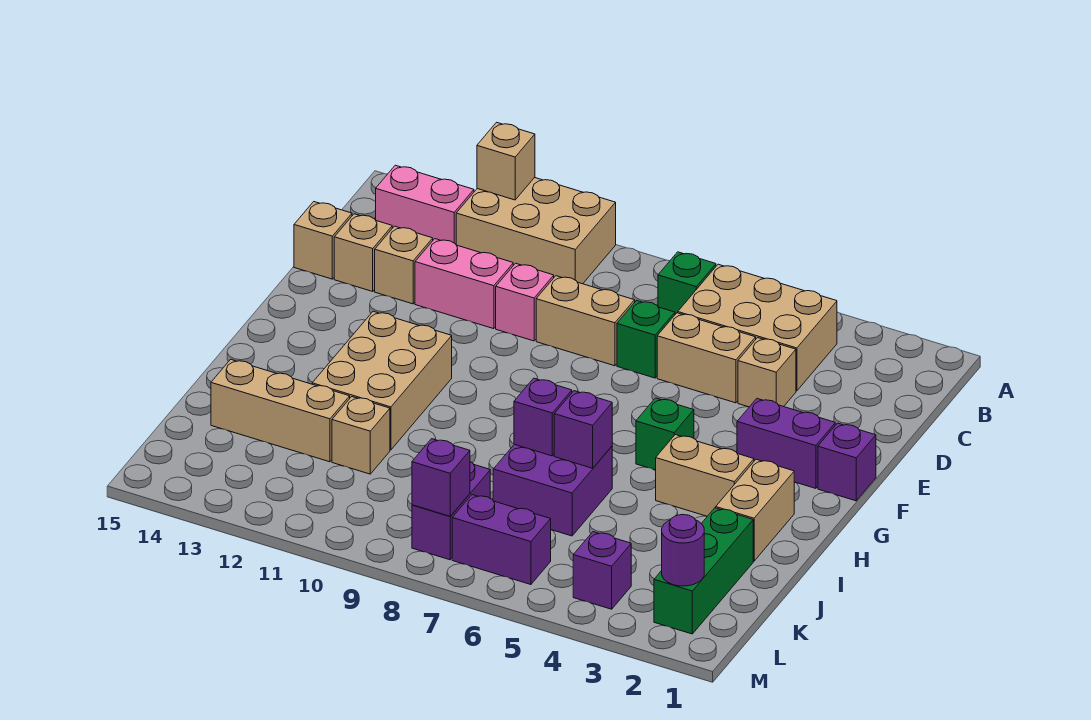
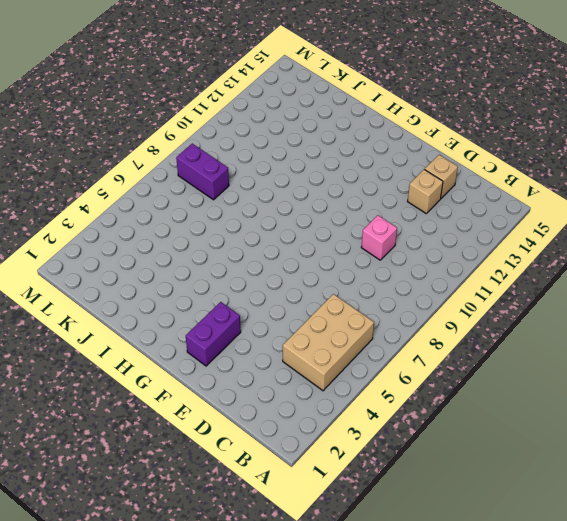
none -> tan brick A10:B12 level 1
none -> green brick B7 level 1
none -> pink brick B13:B14 level 1
none -> tan brick D4 level 1

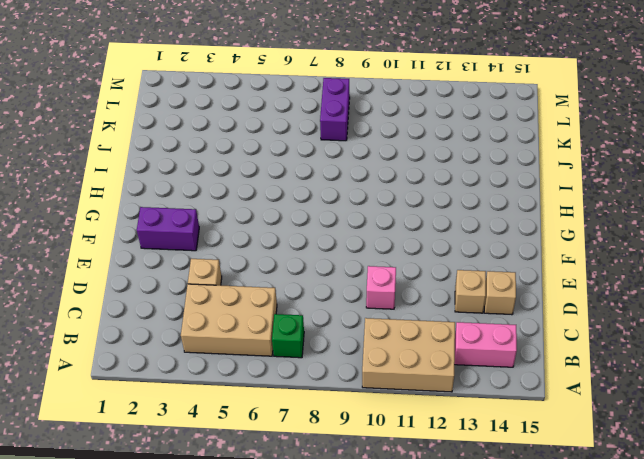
none -> tan brick D5:D6 level 1
none -> green brick D7 level 1
none -> tan brick D8:D9 level 1
none -> pink brick D11:D12 level 1

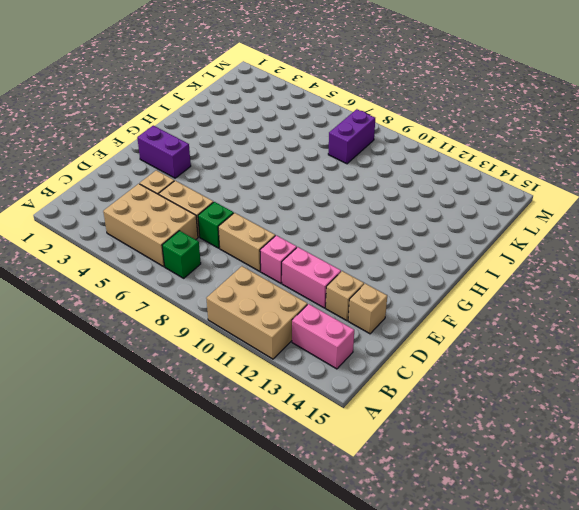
none -> tan brick D15 level 1
none -> purple brick F1 level 1
none -> green brick G5 level 1
none -> tan brick G11:I12 level 1

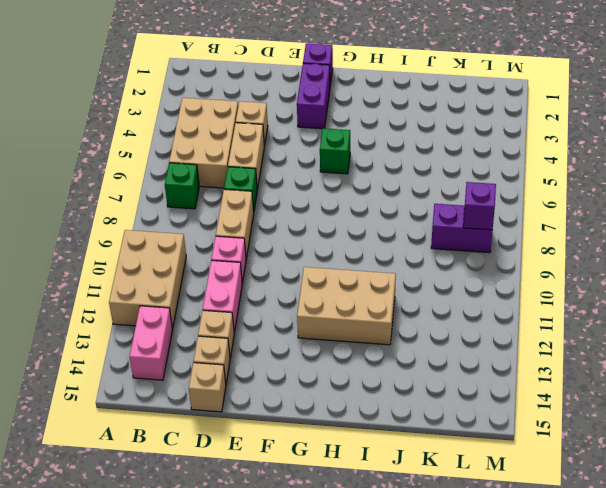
none -> tan brick H2:I2 level 1
none -> tan brick H3:H4 level 1
none -> purple brick I6:J7 level 1
none -> green brick J2:L2 level 1

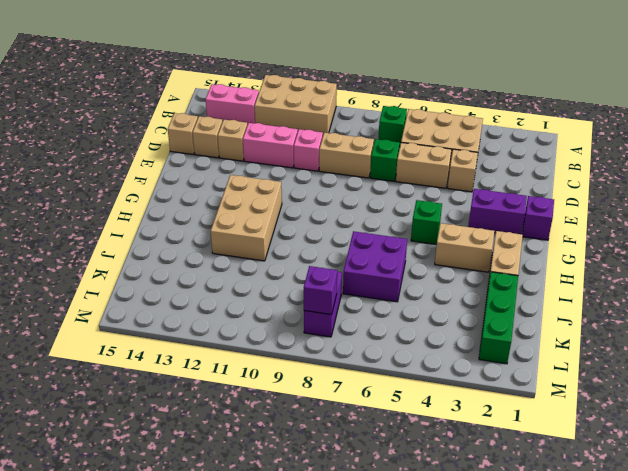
none -> tan brick J11 level 1
none -> tan brick J12:J14 level 1
none -> purple brick L4 level 1
none -> purple brick L6:L7 level 1

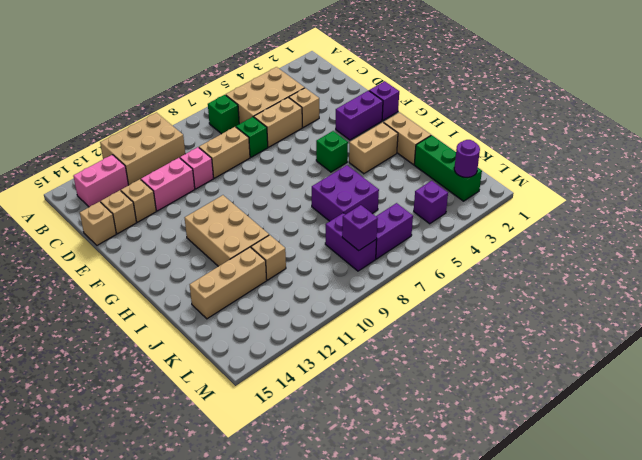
none -> tan brick A12 level 2
none -> purple brick I6 level 2
none -> purple brick I7 level 2

